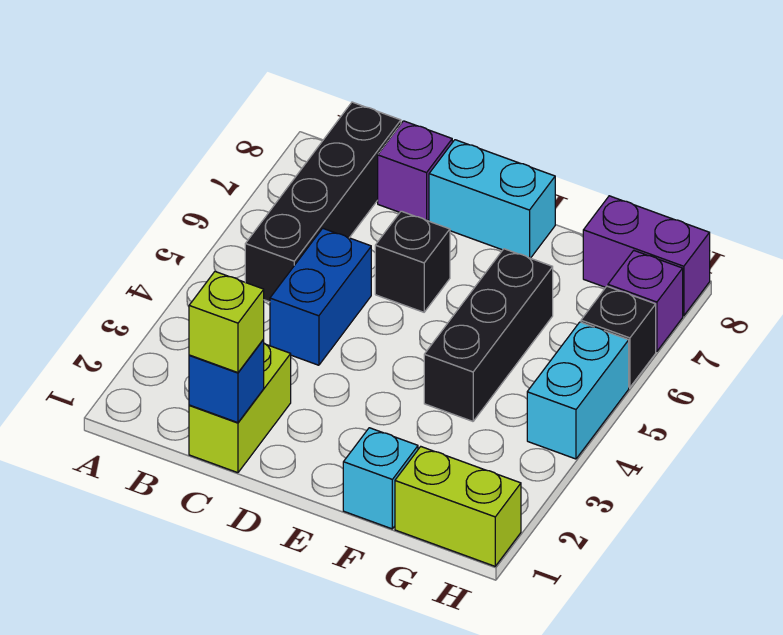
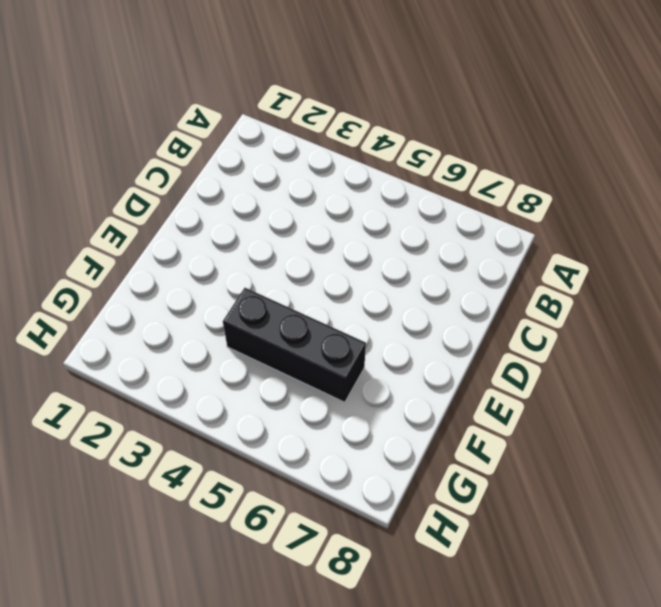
none -> black brick B5:B8 level 1
none -> lime brick C1:C2 level 1
none -> blue brick C4:C5 level 1

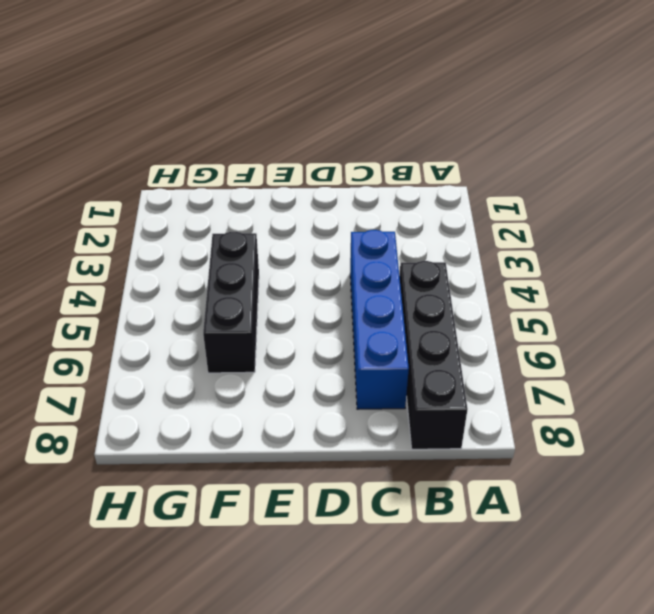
blue brick C4:C7 level 1 -> blue brick C4:C5 level 1
none -> lime brick C1:C2 level 1
none -> purple brick C8 level 1
none -> black brick D6 level 1

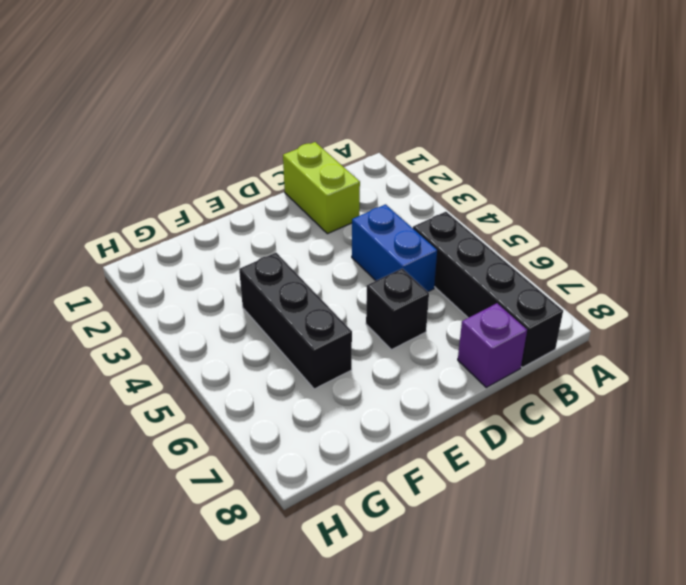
none -> cyan brick D8:E8 level 1
none -> cyan brick F1 level 1
none -> lime brick G1:H1 level 1

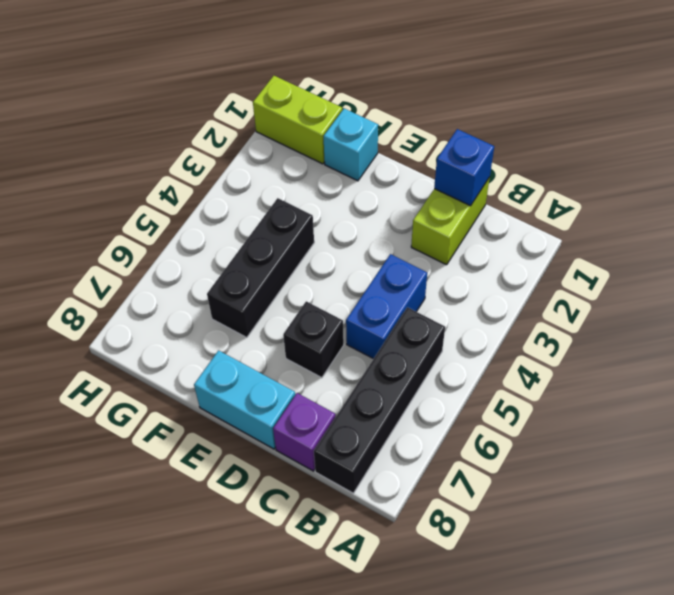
none -> purple brick G8:H8 level 1
none -> cyan brick H4:H5 level 1
none -> black brick H6 level 1

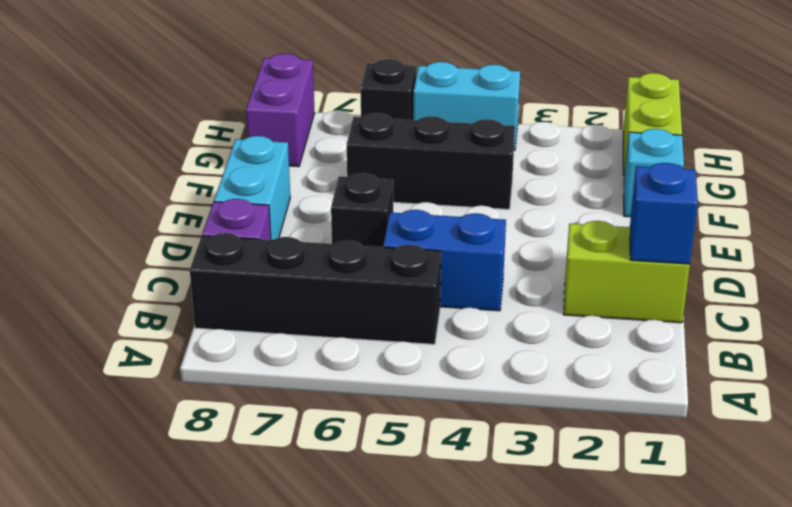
none -> purple brick H7 level 1
none -> lime brick C1 level 3

